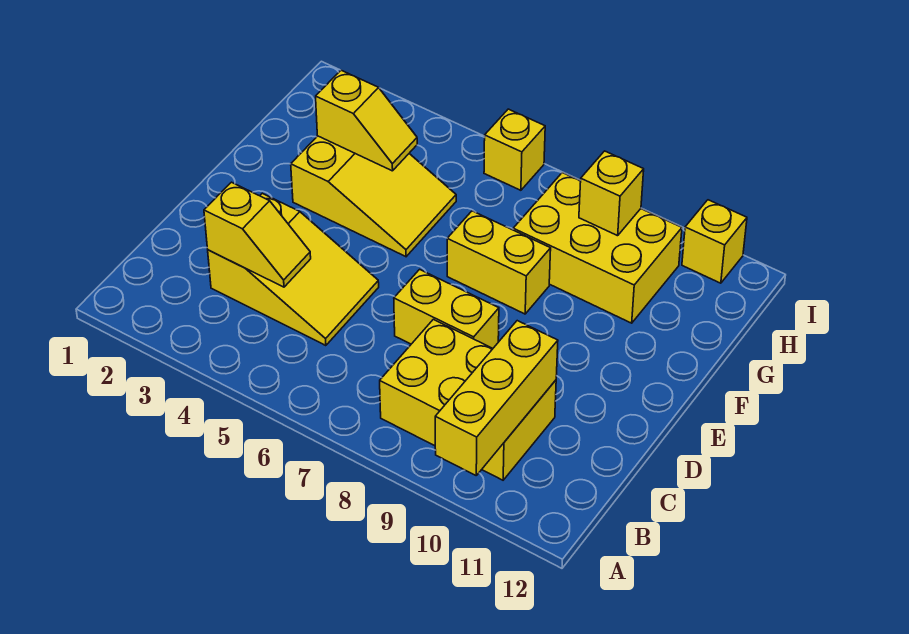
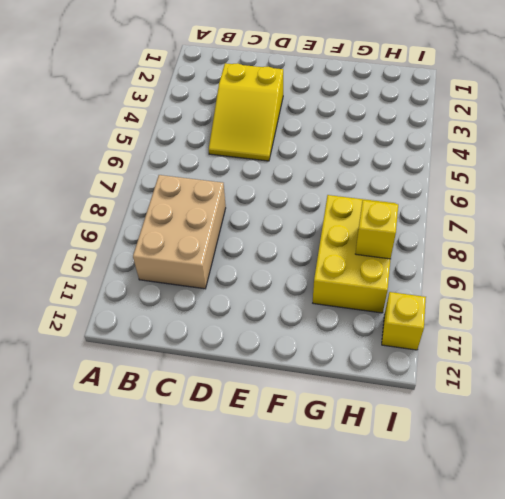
tan brick B8:C10 level 1 -> yellow brick B8:C10 level 1
none -> yellow brick D7:D8 level 1
none -> yellow slope F3:G5 level 1 top 3
none -> yellow brick F7:F8 level 1

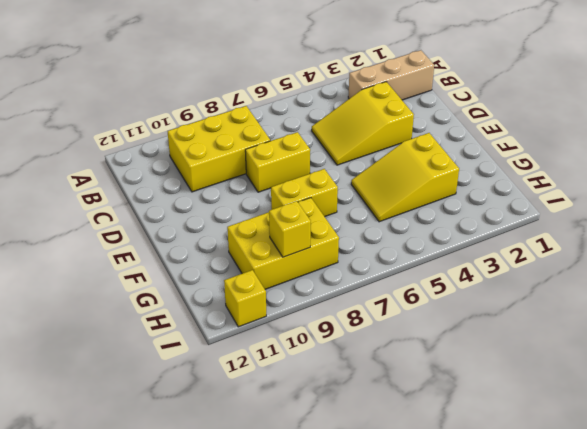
tan brick B1:B3 level 1 -> none
none -> yellow brick I6 level 1
none -> yellow brick A10:C10 level 2
none -> yellow slope C3:C4 level 2 top 3

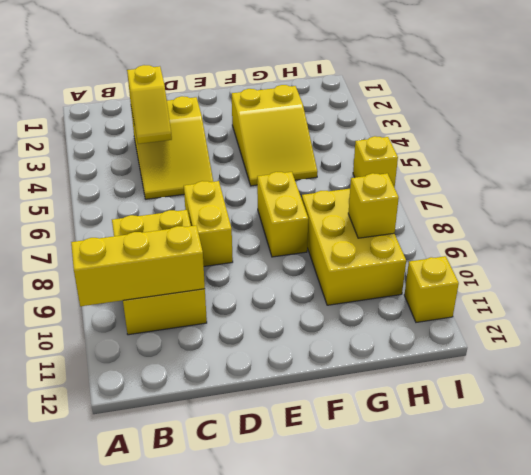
none -> yellow slope G3:G4 level 2 top 3

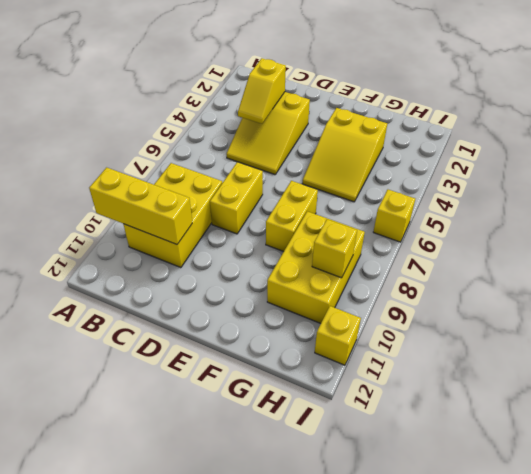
none -> yellow slope G3:G4 level 2 top 3

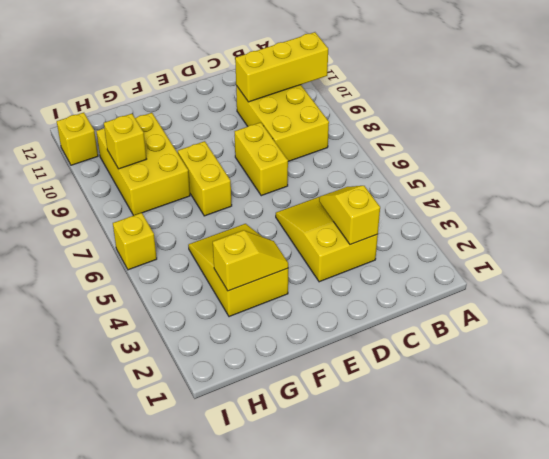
yellow slope F3:G3 level 2 top G -> yellow slope G3:G4 level 2 top 3

